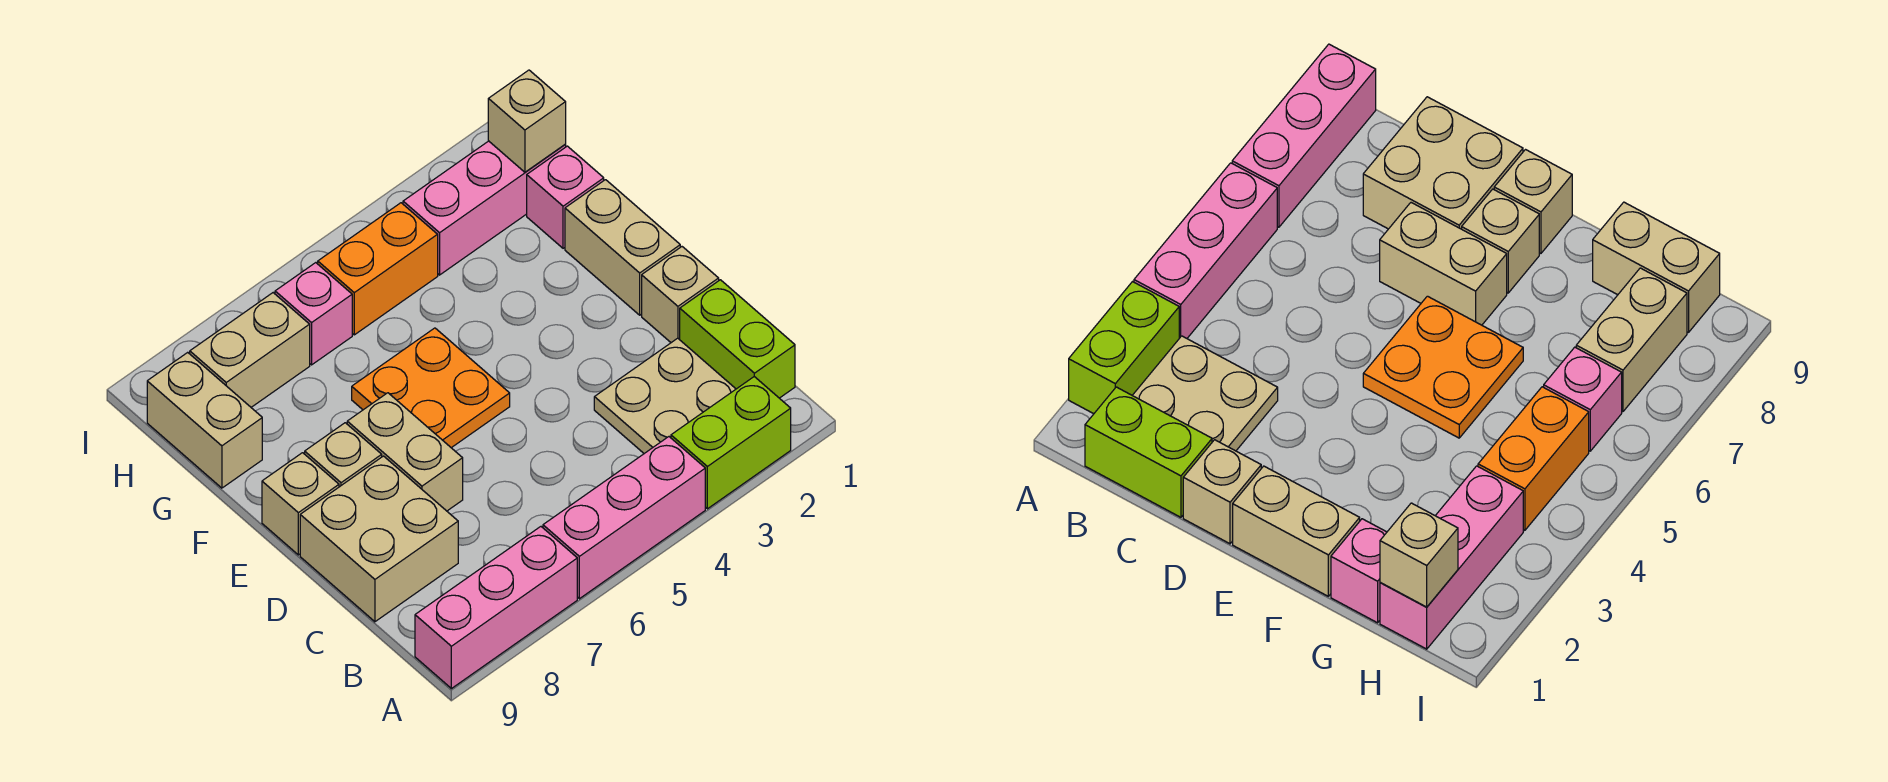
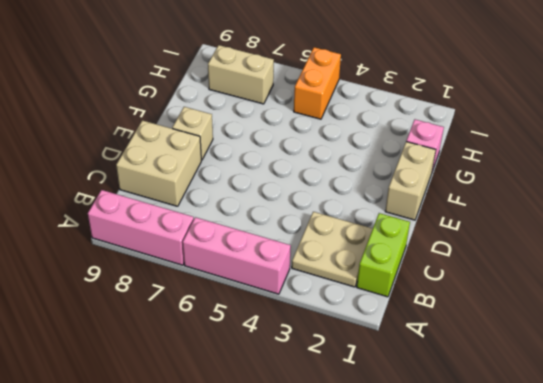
orange brick H5:I5 level 1 -> orange brick H4:H5 level 1
none -> lime brick A2:A3 level 1
none -> tan brick D1 level 1
none -> tan brick D7:E7 level 1

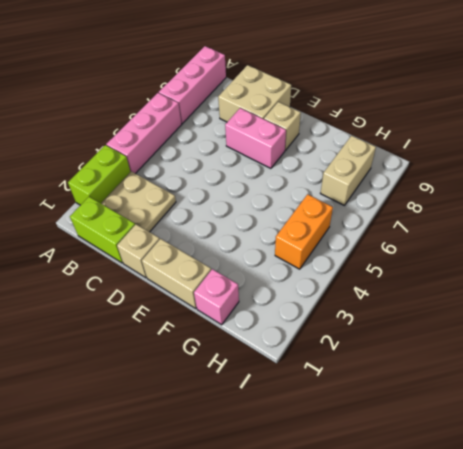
pink brick D7:E7 level 1 -> tan brick D7:E7 level 1
none -> orange plate E5:F6 level 1
none -> tan brick E9 level 1
none -> tan brick G9:H9 level 1

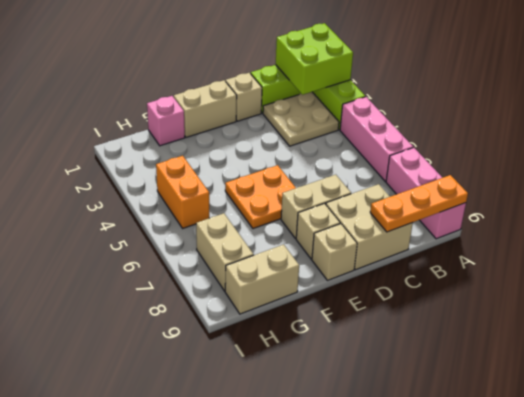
lime brick A1:B2 level 2 -> none
orange plate A9:C9 level 2 -> none
none -> pink brick H1:H3 level 1
none -> pink brick H6 level 1
none -> tan brick H1 level 2

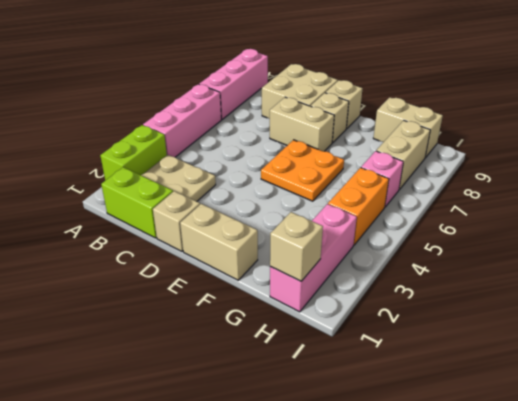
none -> pink brick G1 level 1

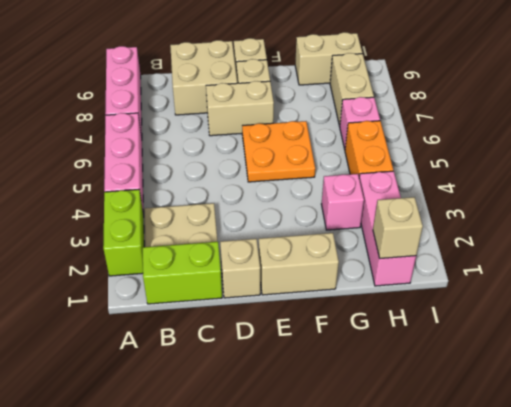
pink brick G3 level 1 -> pink brick G1 level 1

